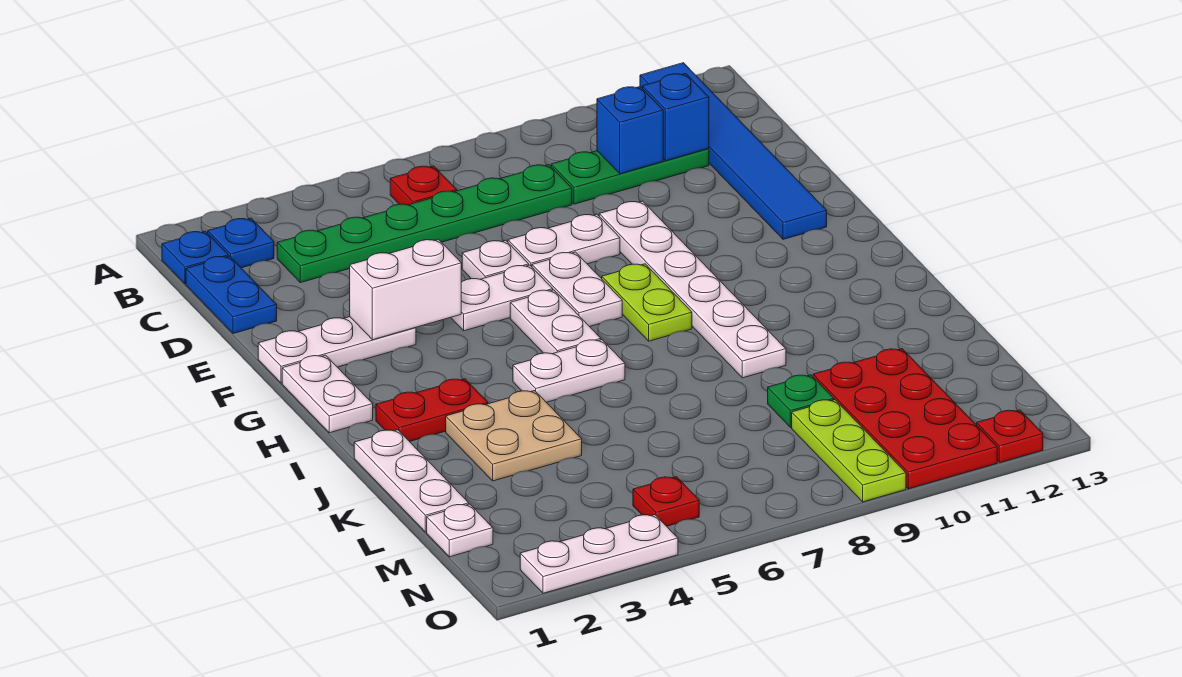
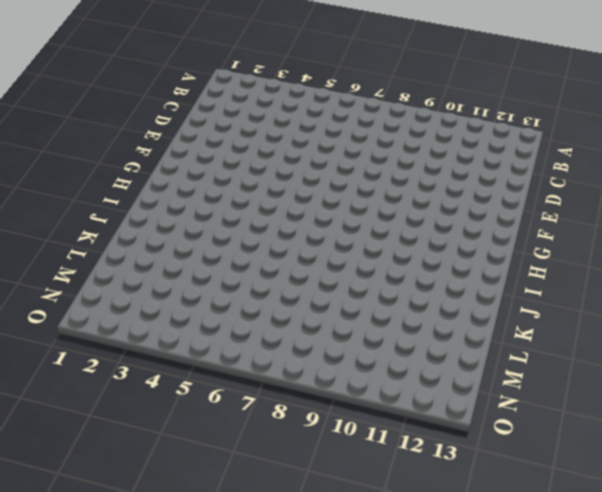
none -> blue tile A12:F12 level 1
none -> blue plate B1 level 1
none -> blue plate B2 level 1
none -> red plate B6 level 1

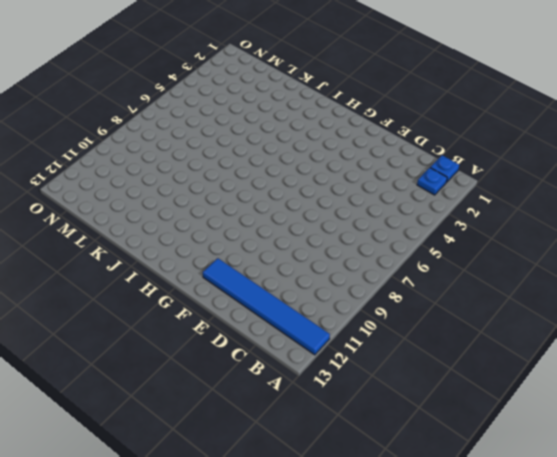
none -> red plate B6 level 1
none -> blue plate C1:D1 level 1
none -> green plate C3:C8 level 1
none -> green plate C9:C11 level 1

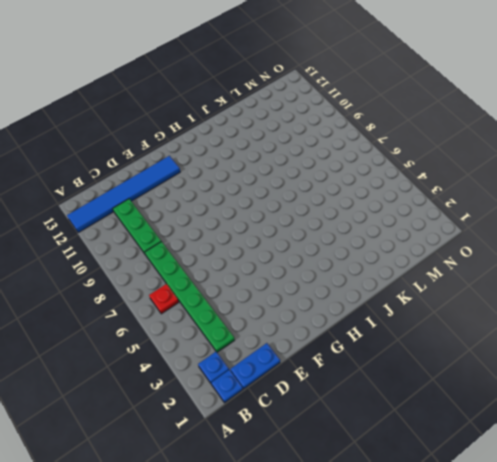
none -> white plate E6 level 1
none -> white plate E7:E8 level 1
none -> white plate E9:J9 level 1
none -> white plate F1:F3 level 1

